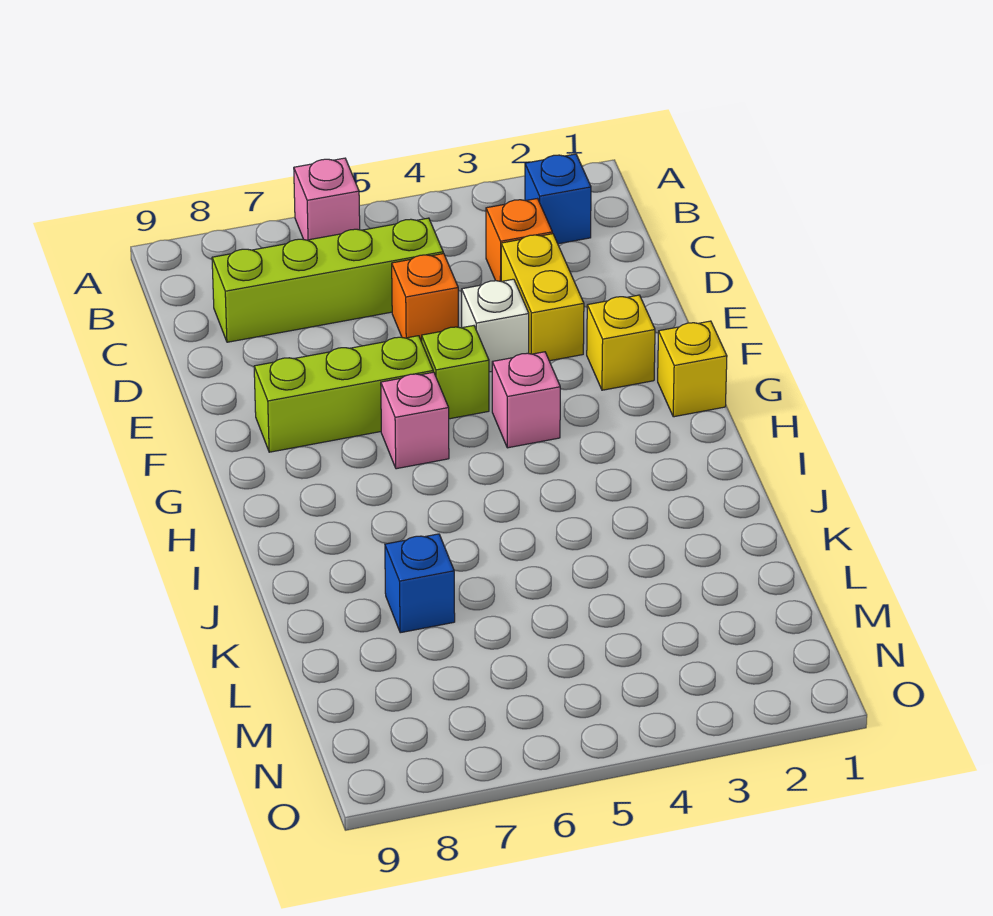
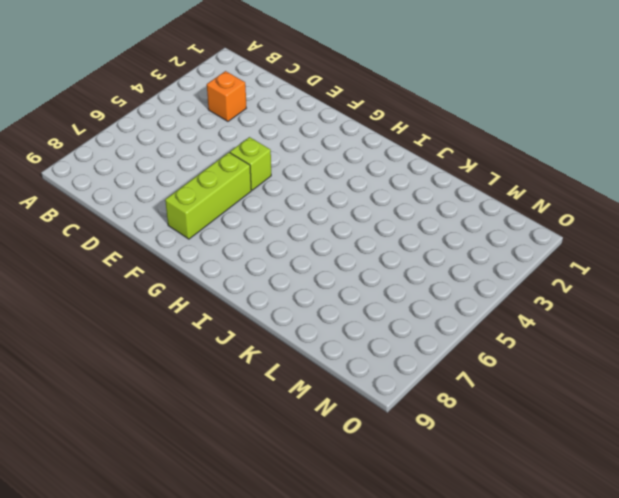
none -> pink brick A6 level 1
none -> blue brick B2 level 1
none -> lime brick C5:C8 level 1

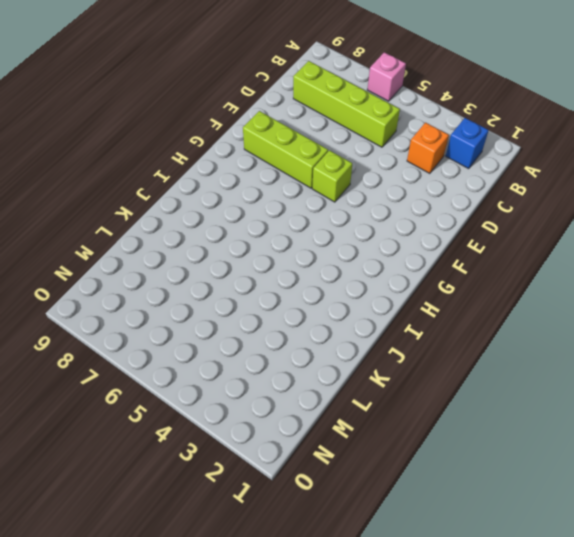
none -> yellow brick D3:E3 level 1
none -> orange brick D5 level 1
none -> white brick E4 level 1

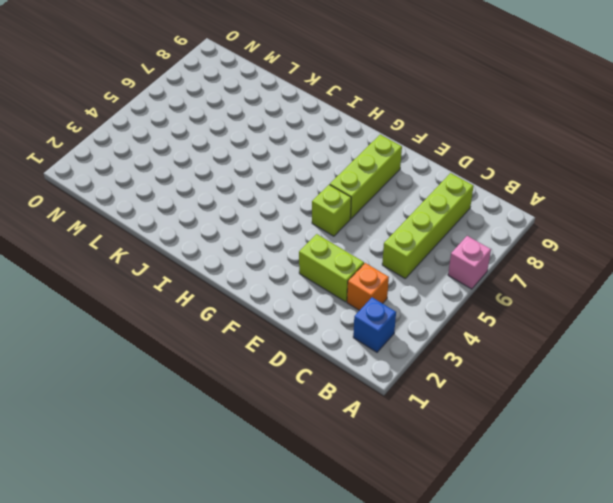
lime brick D3:E3 level 1 -> yellow brick D3:E3 level 1
none -> orange brick D5 level 1
none -> white brick E4 level 1
none -> yellow brick F2 level 1

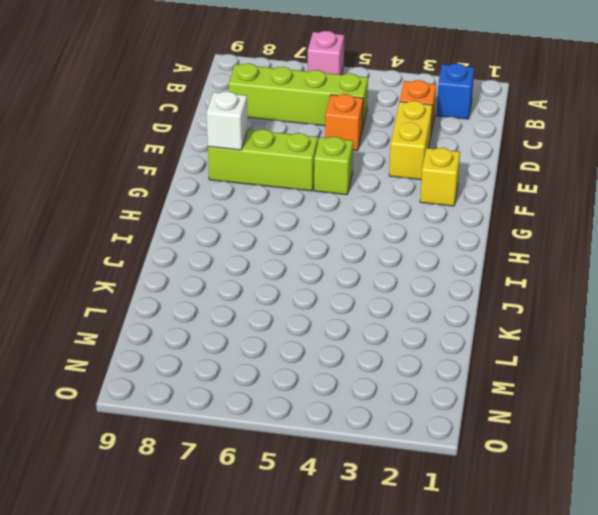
white brick F8 level 2 -> white brick E4 level 1
none -> yellow brick G1 level 1
none -> pink brick G4 level 1
none -> pink brick G6 level 1

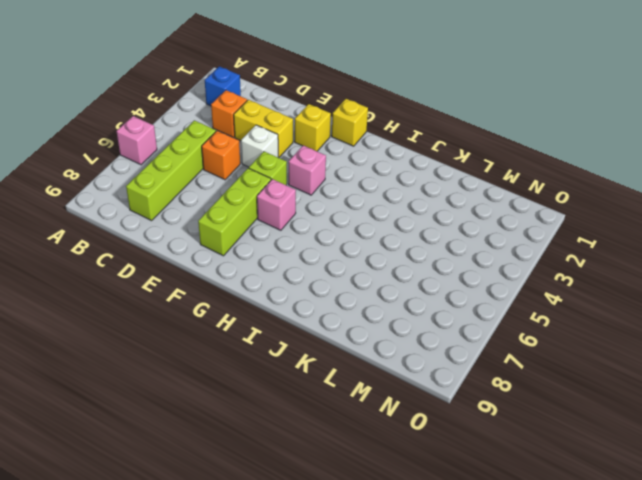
none -> blue brick K7 level 1

